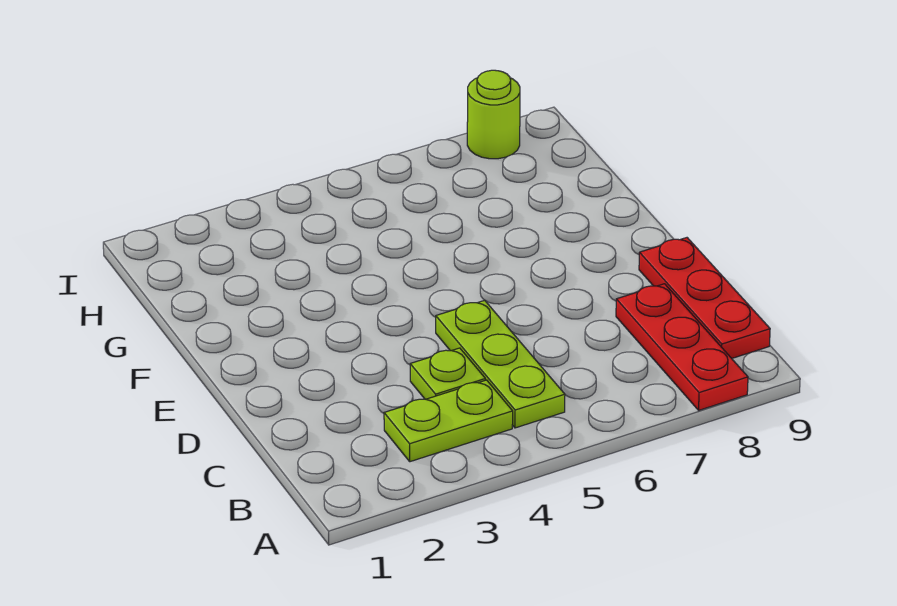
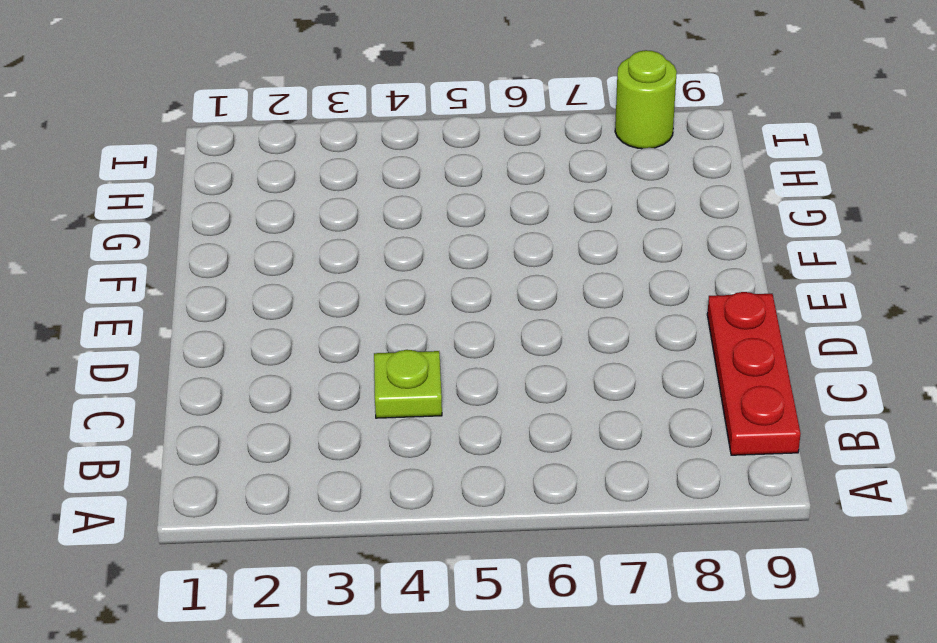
none -> red plate A8:C8 level 1
none -> lime plate B3:B4 level 1

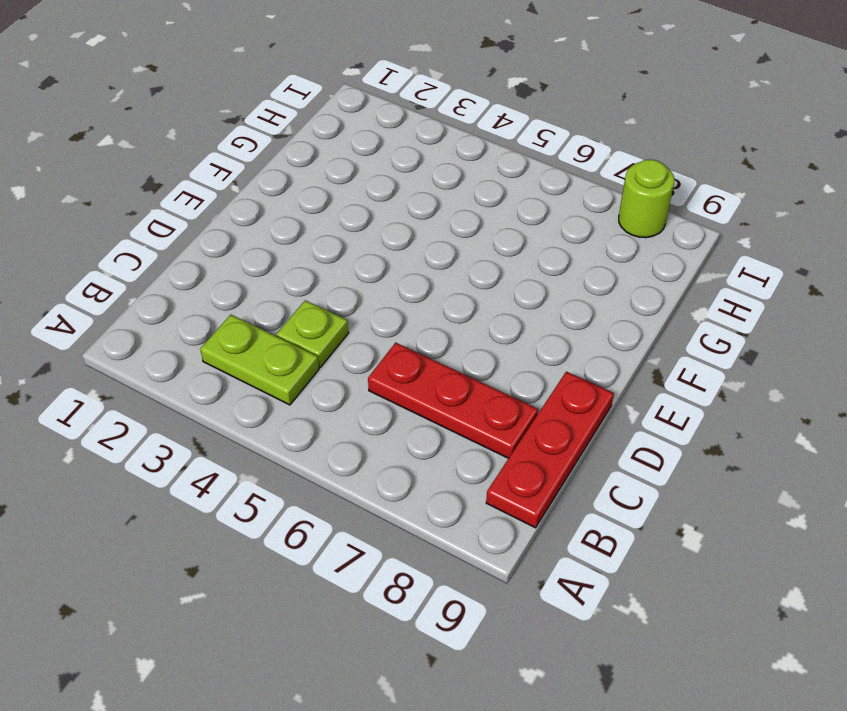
red plate C6:C8 level 1 -> red plate A8:C8 level 1
none -> lime plate B5:D5 level 1

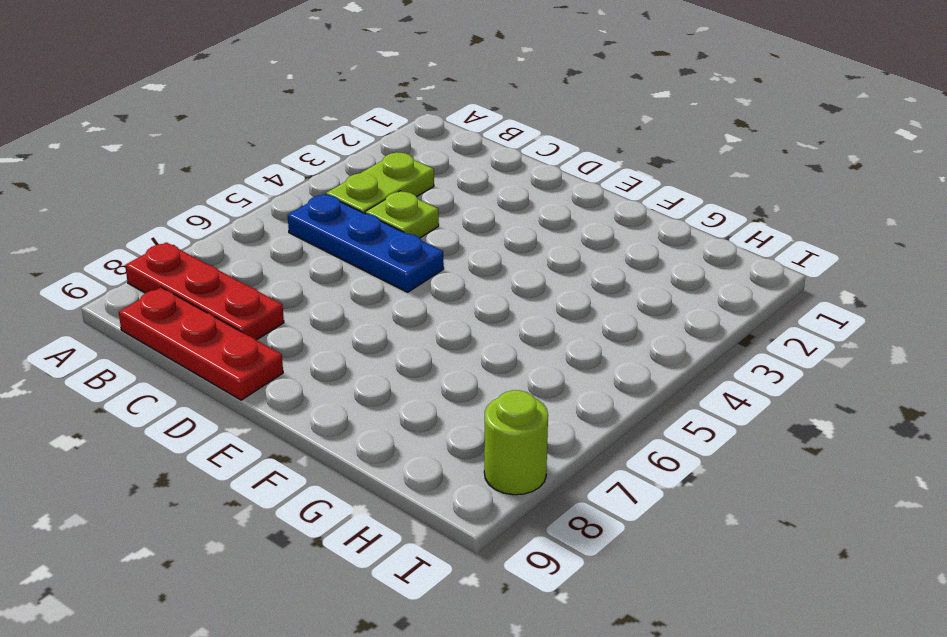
blue plate B5:D5 level 1 -> lime plate B5:D5 level 1

